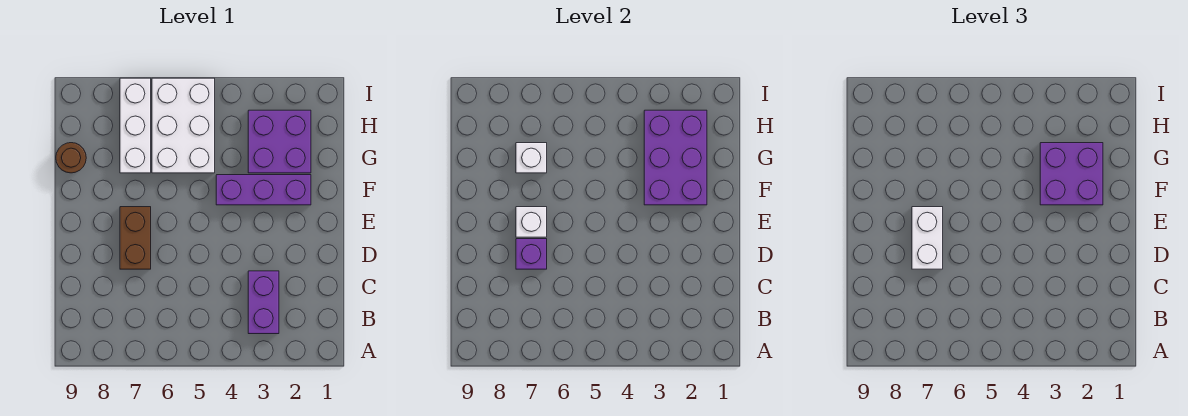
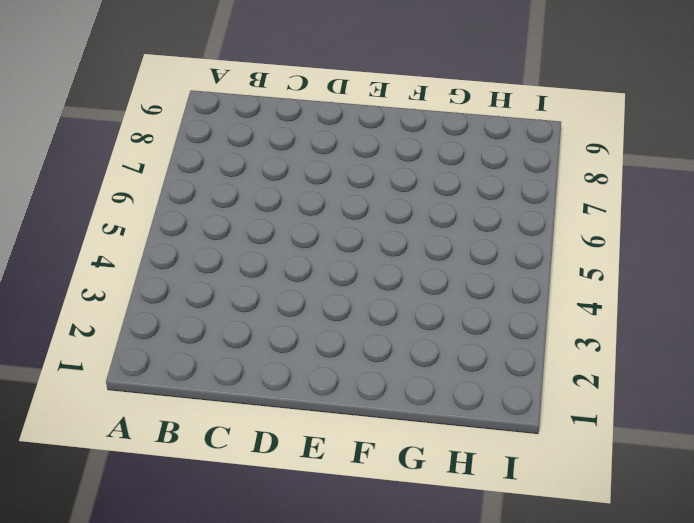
none -> purple brick B3:C3 level 1
none -> brown brick D7:E7 level 1
none -> purple brick F2:F4 level 1

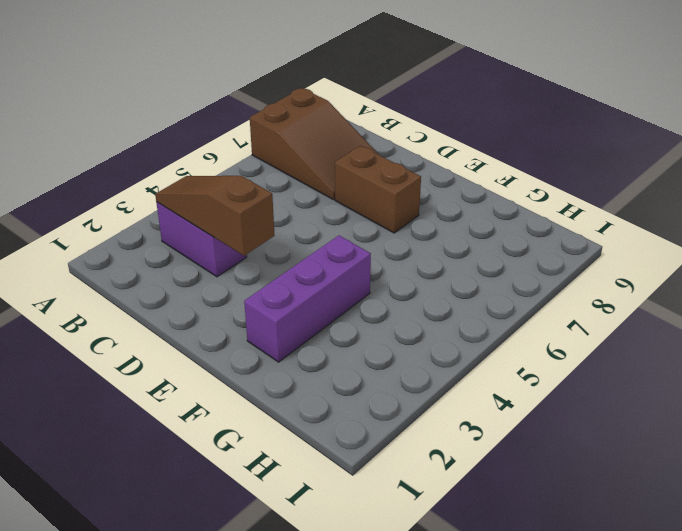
brown slope A7:C8 level 1 top A -> none
brown slope B3:D3 level 2 top D -> none
none -> purple brick G2:H3 level 1
none -> white brick G5:I6 level 1
none -> white brick G7:I7 level 1

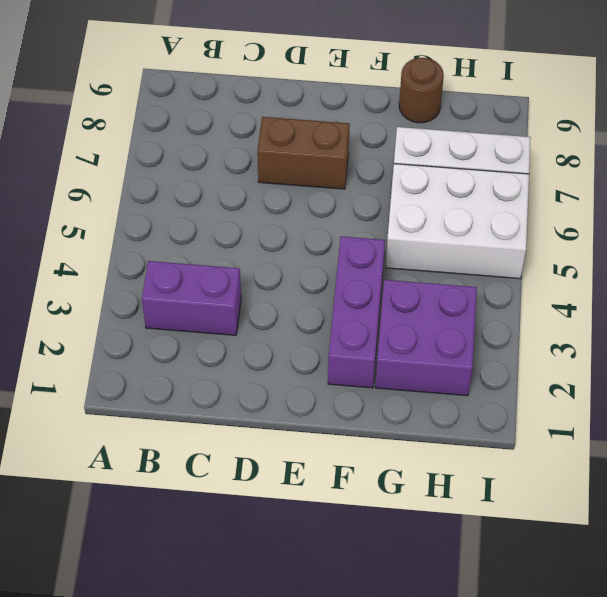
none -> purple brick D7 level 2
none -> white brick E7 level 2
none -> purple brick F2:H3 level 2

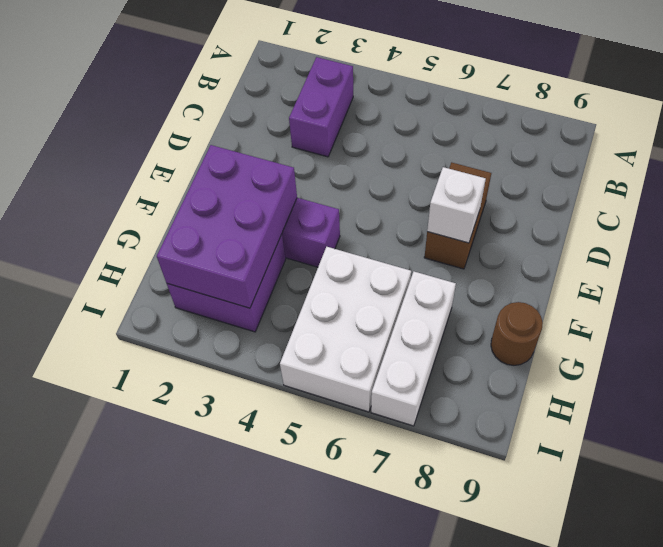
none -> purple brick D7 level 2
none -> white brick G7 level 2
none -> white brick D7:E7 level 3

